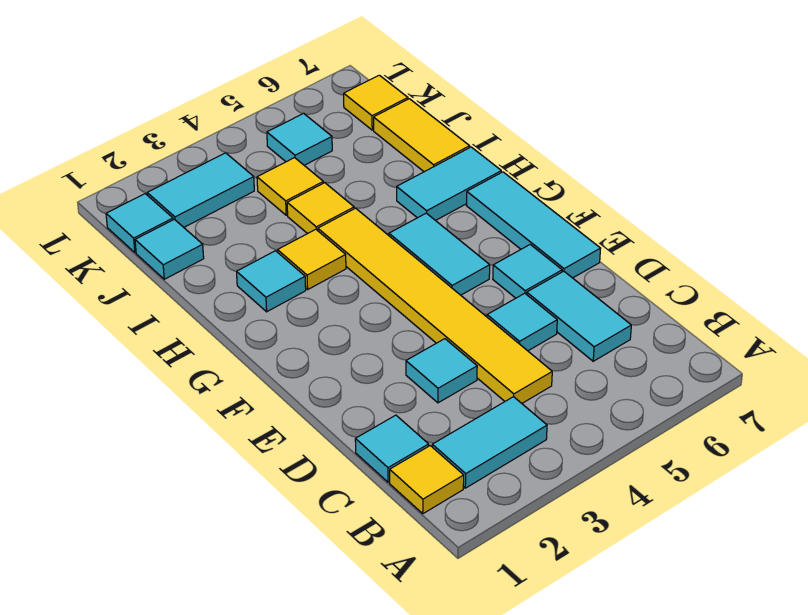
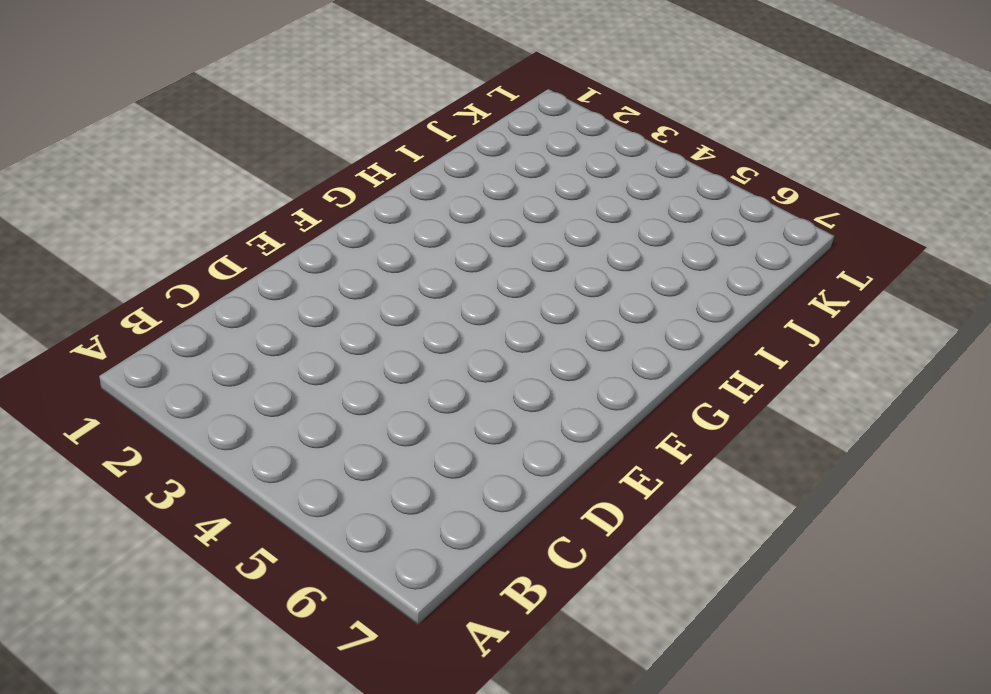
none -> yellow tile B1 level 1
none -> cyan tile B2:B3 level 1
none -> cyan tile C1 level 1

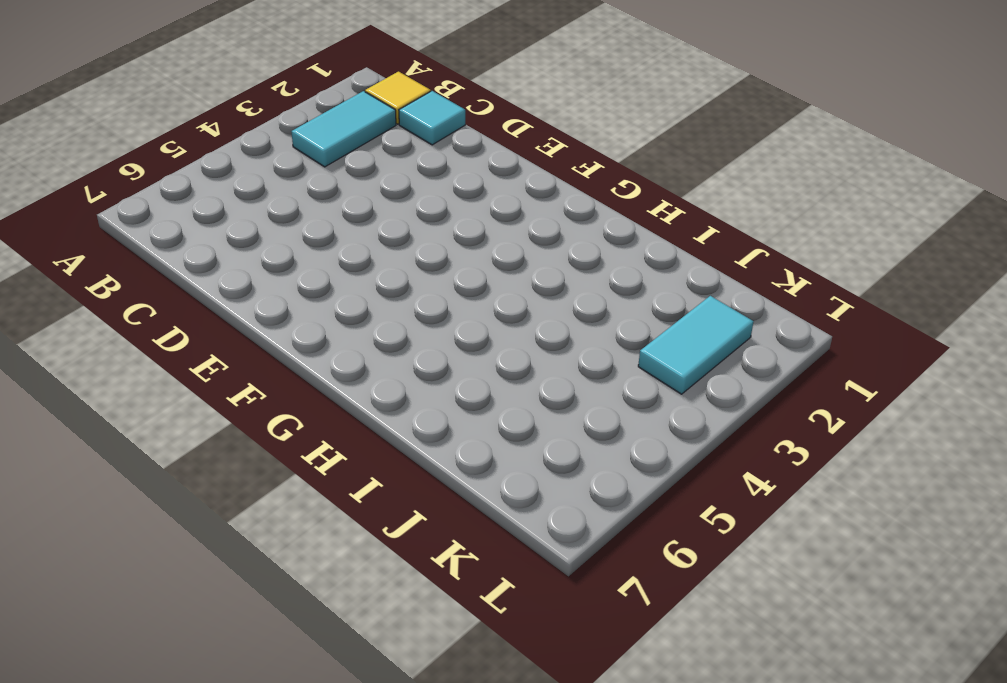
none -> yellow tile C4:H4 level 1
none -> cyan tile C6:D6 level 1
none -> cyan tile D3 level 1

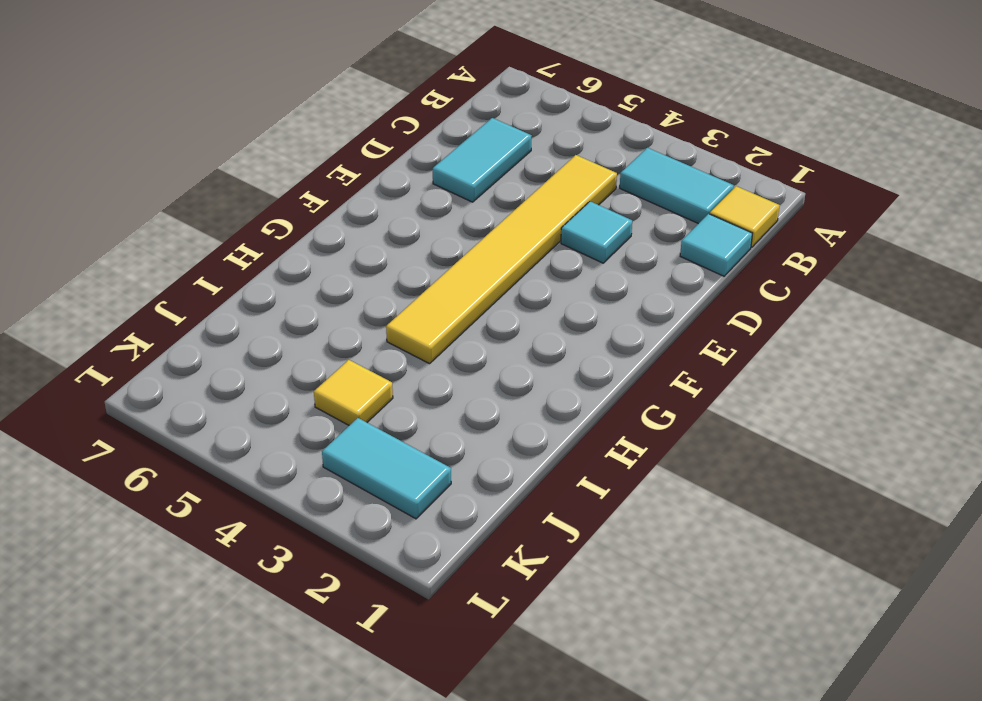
none -> cyan tile D5 level 1
none -> cyan tile E6 level 1
none -> cyan tile E7:G7 level 1

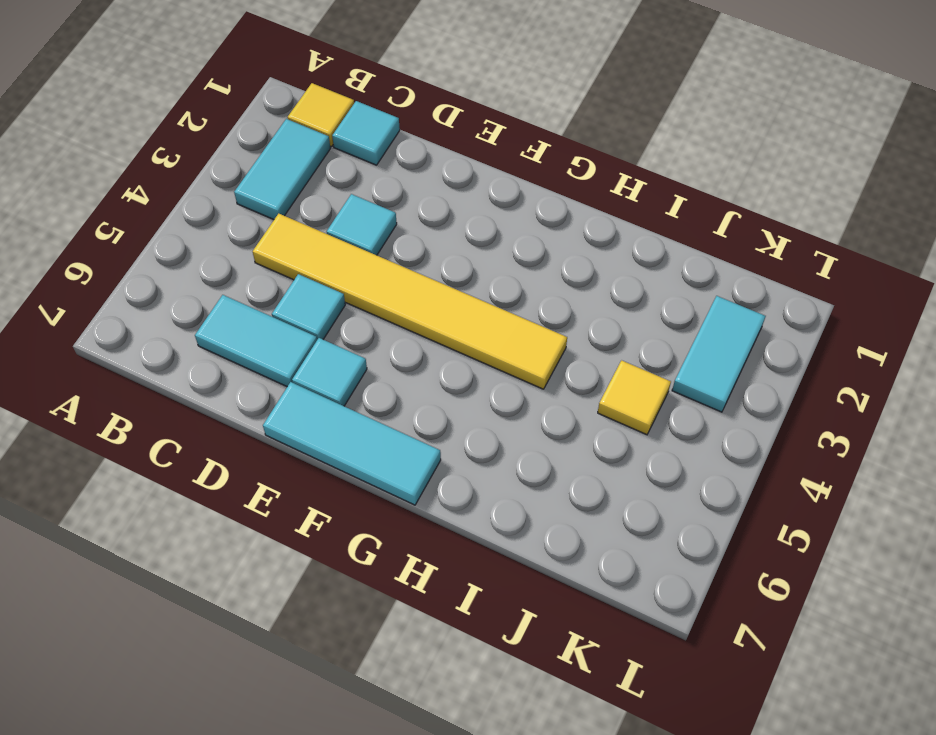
none -> cyan tile F5:G5 level 1
none -> cyan tile H2 level 1
none -> yellow tile H3 level 1

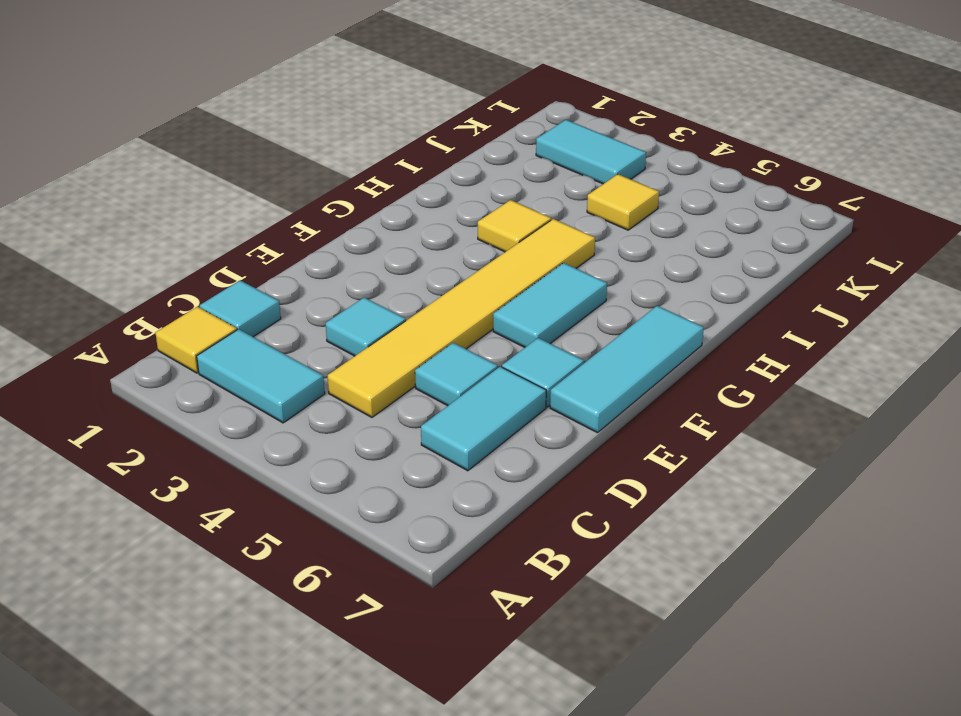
none -> cyan tile H2 level 1
none -> cyan tile H6:H7 level 1
none -> yellow tile I4 level 1

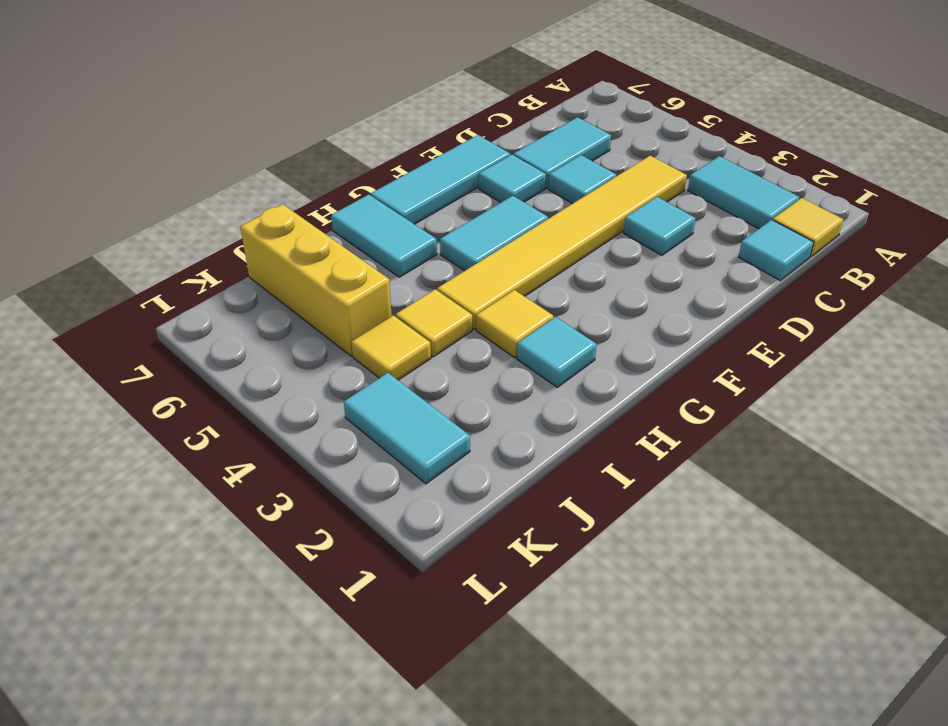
yellow brick J5:J7 level 1 -> yellow tile I7:J7 level 1
none -> cyan tile J1 level 1
none -> cyan tile K1 level 1
none -> cyan tile K5 level 1

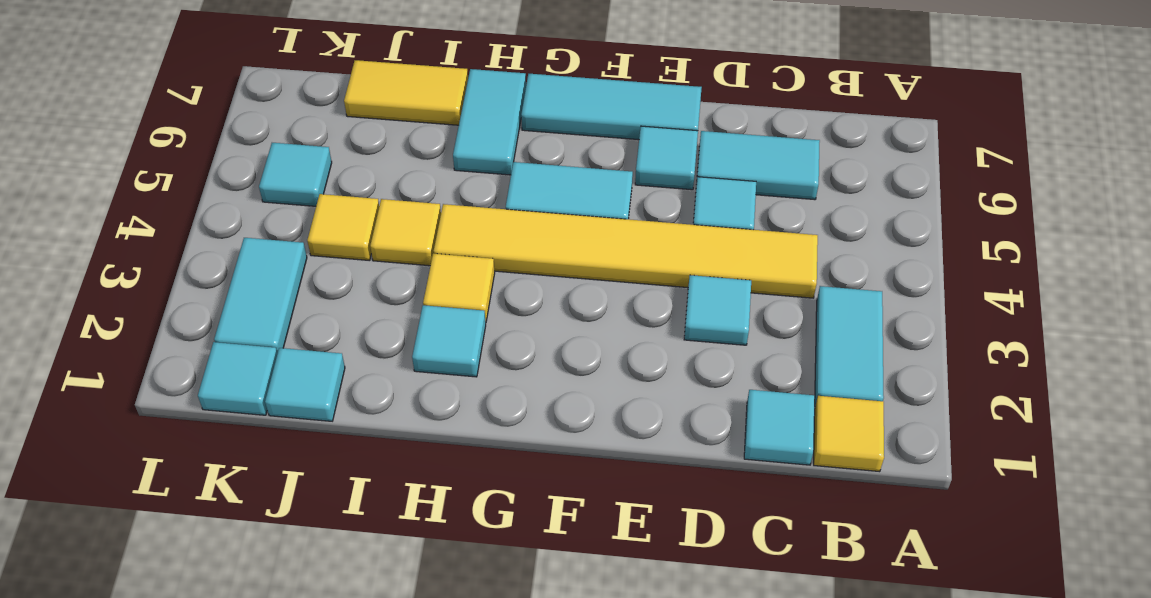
none -> yellow tile K7 level 1

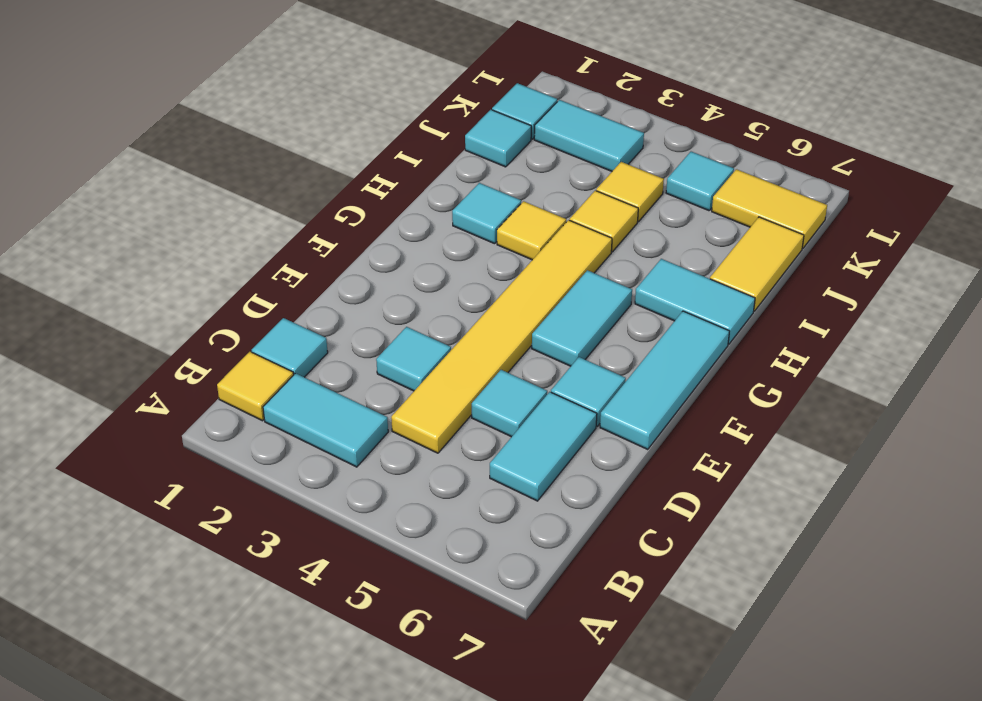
yellow tile K6:K7 level 1 -> yellow tile K7 level 1

